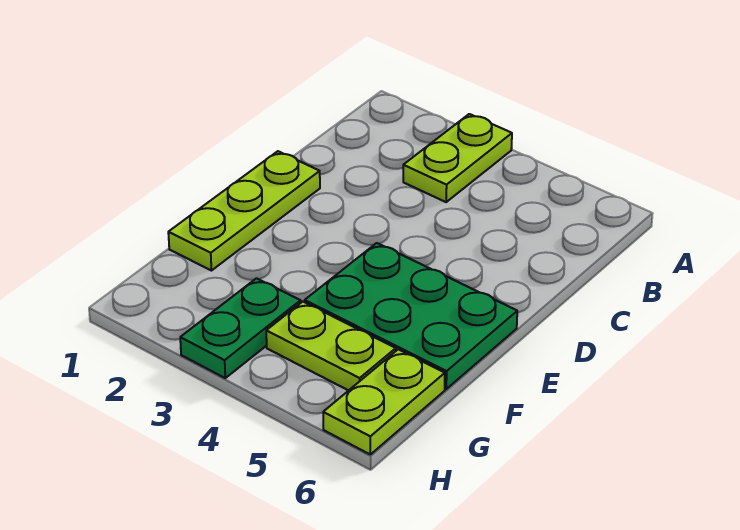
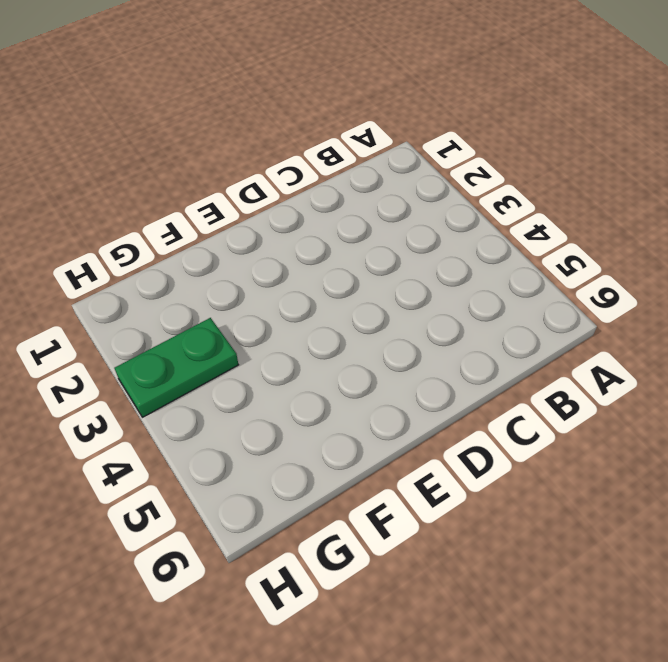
none -> lime plate A3:B3 level 1
none -> lime plate D1:F1 level 1

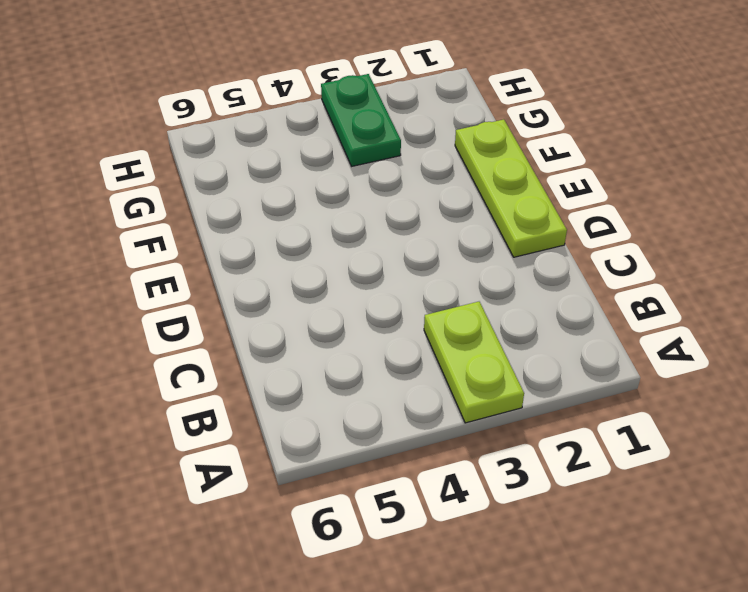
none -> green plate E4:F6 level 1
none -> lime plate G4:G5 level 1

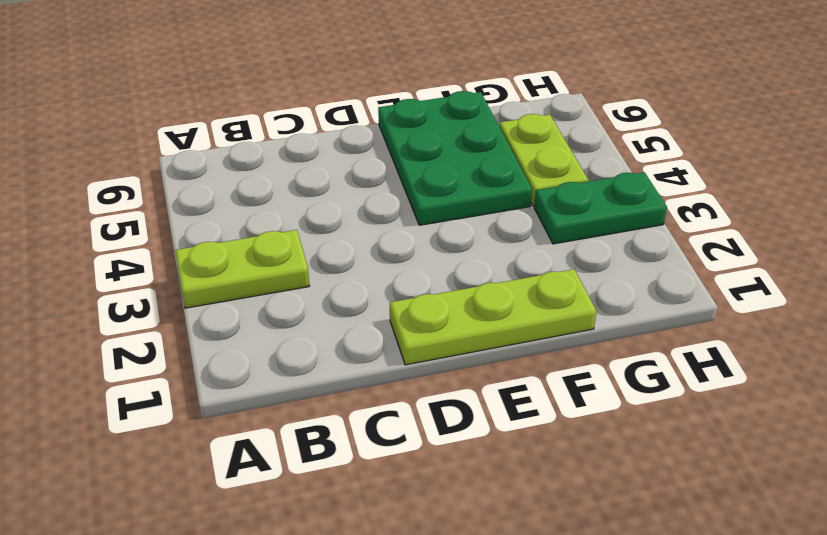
none -> lime plate G6:H6 level 1

